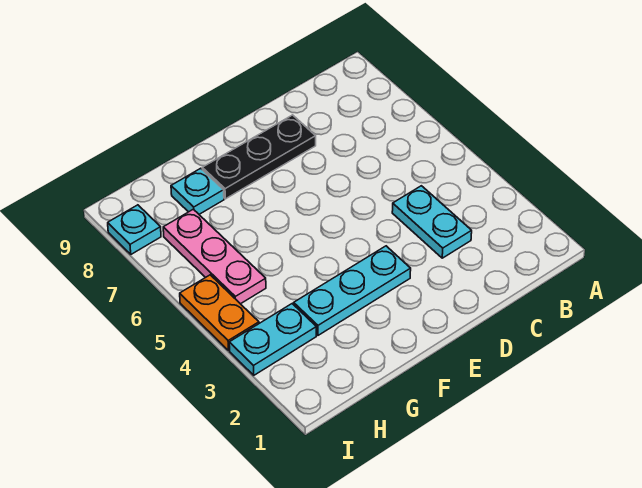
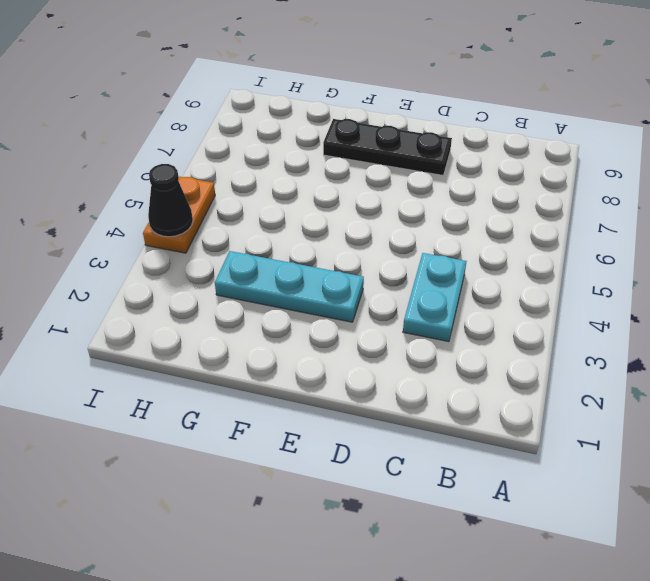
black cone I4 level 2 -> none
none -> cyan plate G8 level 1
none -> cyan plate H3:I3 level 1

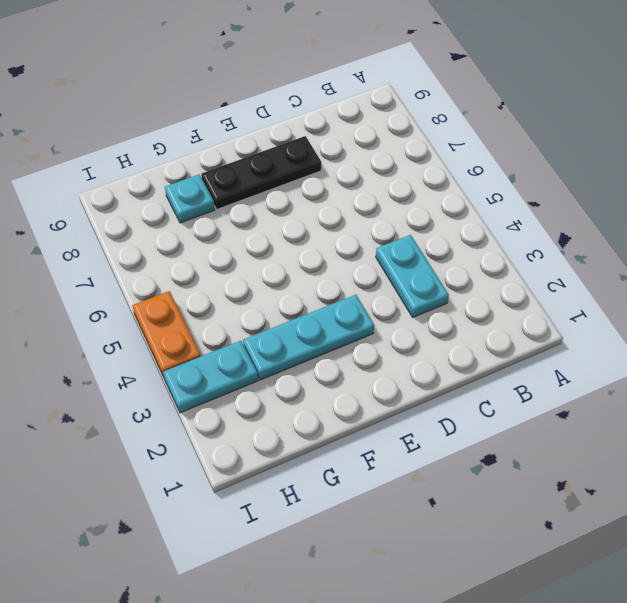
none -> pink plate H5:H7 level 1
none -> cyan plate I8 level 1

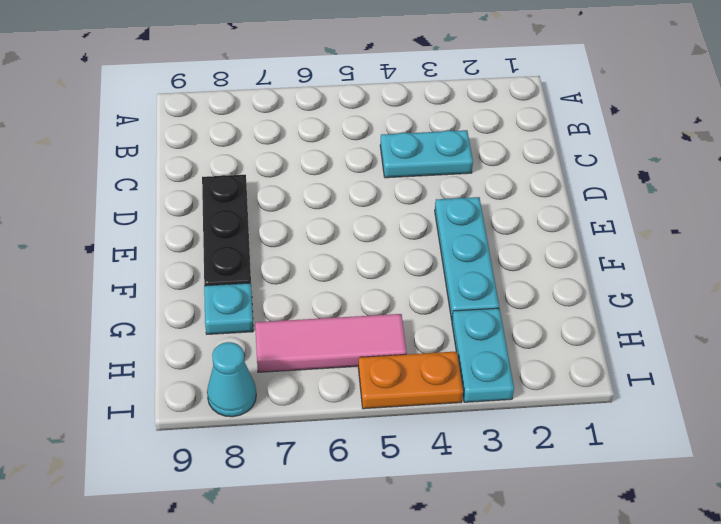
pink tile H5:H7 level 1 -> pink plate H5:H7 level 1
cyan cone I8 level 1 -> cyan plate I8 level 1

